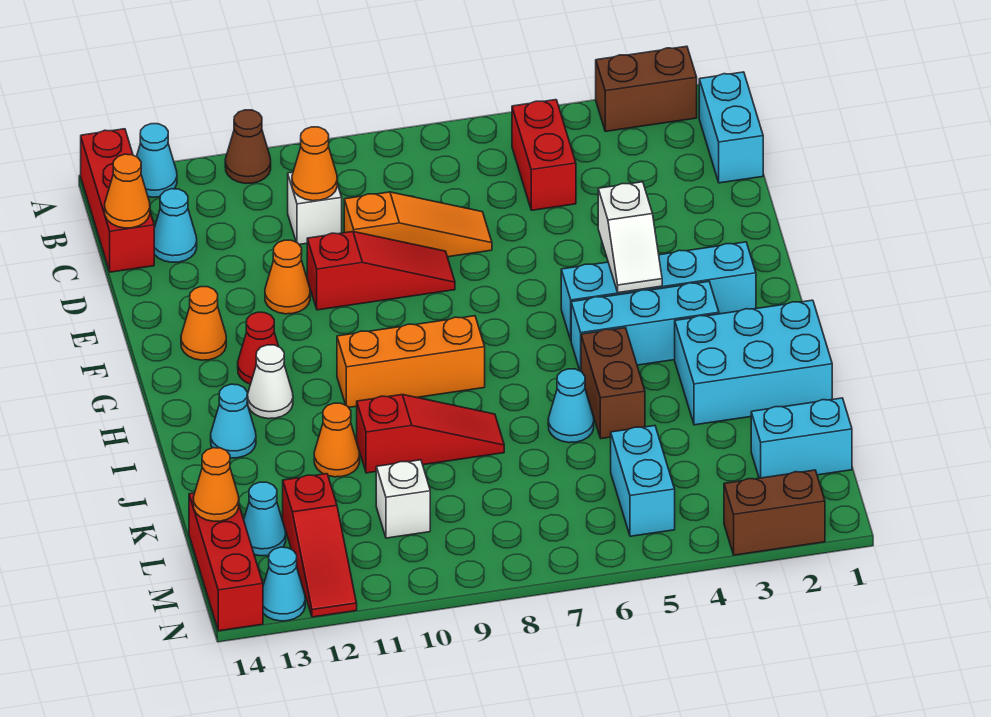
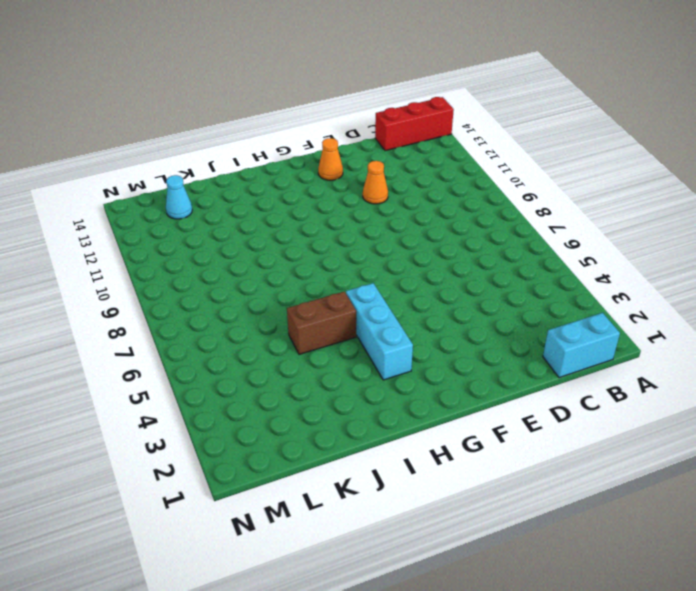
none -> brown brick A2:A3 level 1
none -> brown cone A11 level 1
none -> cyan cone A13 level 1
none -> red brick B5:C5 level 1

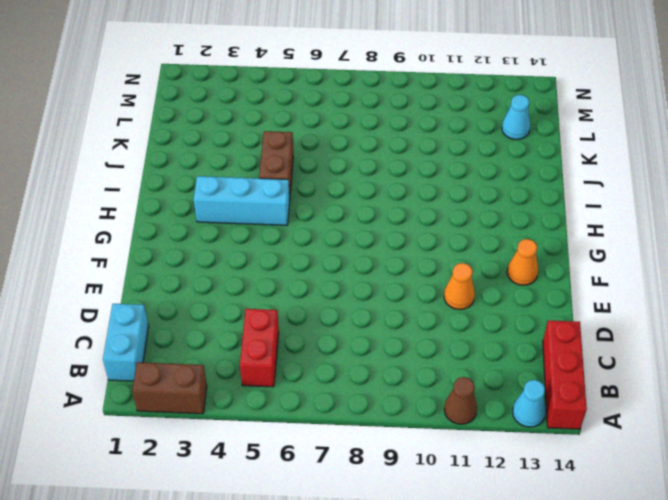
none -> white brick C10 level 1
none -> cyan cone C13 level 1
none -> orange slope D7:D9 level 1 top 9
none -> red slope E8:E10 level 1 top 10

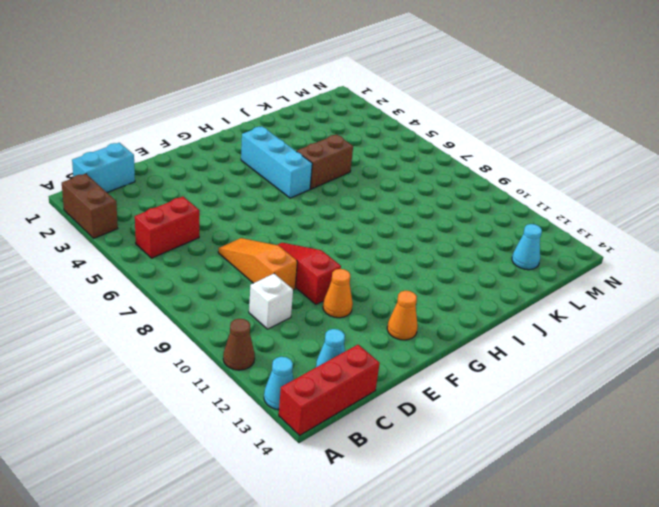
none -> cyan brick G2:G5 level 1
none -> red cone G12 level 1
none -> orange brick H8:H10 level 1
none -> white cone H12 level 1

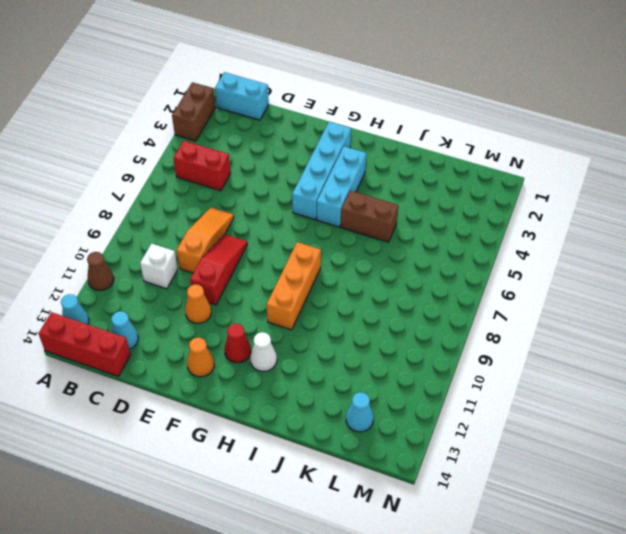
none -> cyan brick I1:J3 level 1
none -> cyan cone I13 level 1
none -> cyan cone J6 level 1
none -> red slope J8:J10 level 1 top 10

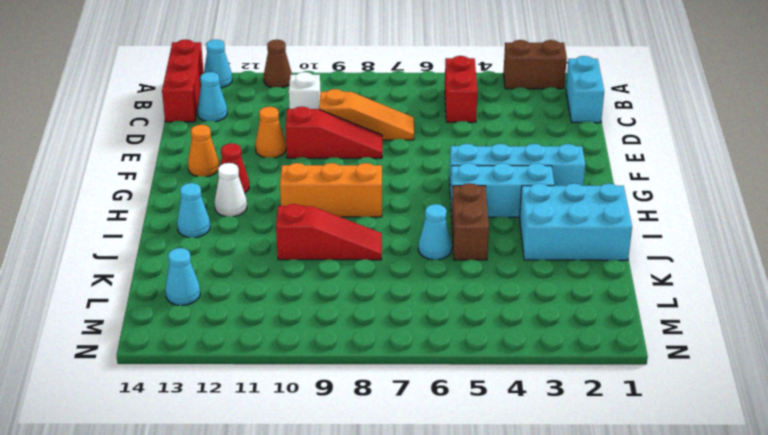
none -> orange cone J11 level 1
none -> cyan brick L1:L2 level 1
none -> cyan brick L5:M5 level 1
none -> white brick L10 level 1

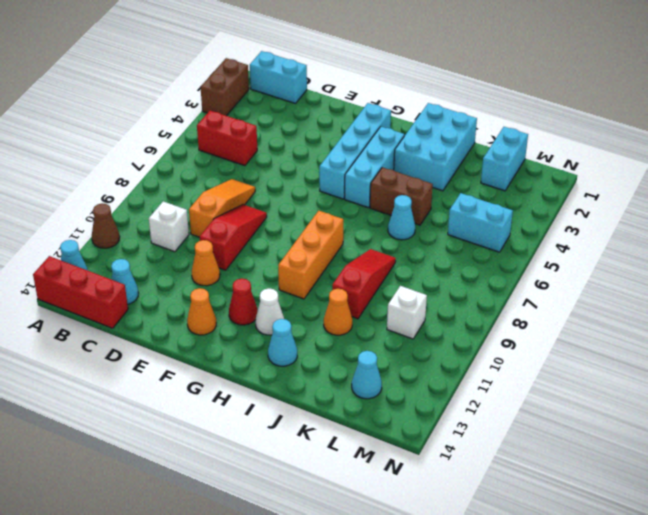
none -> red slope L12:N12 level 1 top L
none -> red brick L14:N14 level 1
none -> brown brick N2:N3 level 1
none -> cyan cone N13 level 1

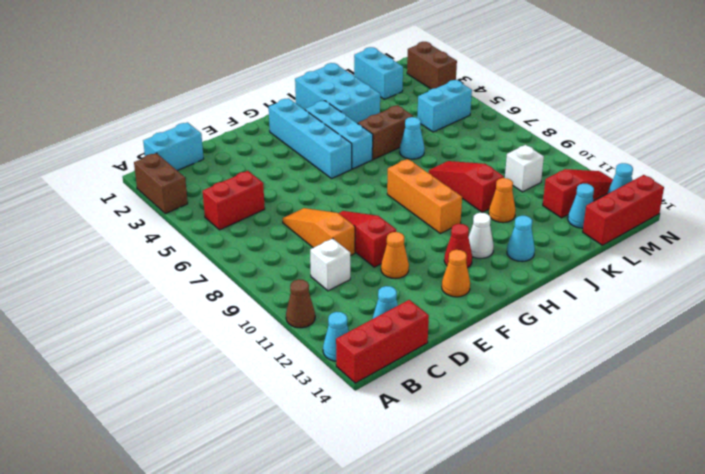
none -> orange cone C10 level 2
none -> orange cone C14 level 2
none -> white slope F4:G4 level 2 top F
none -> orange cone L14 level 2

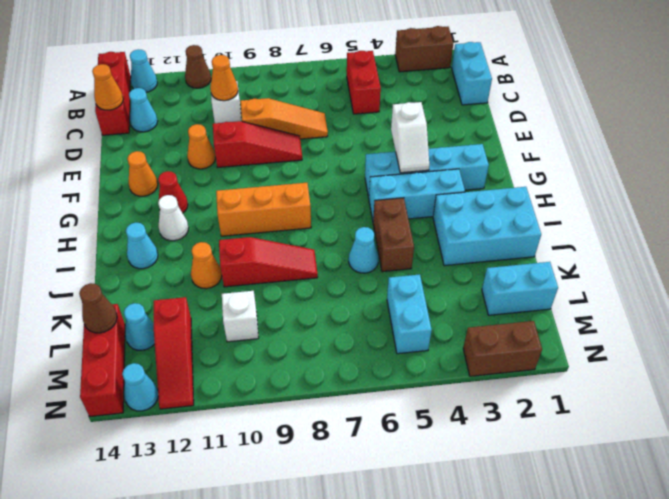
brown cone L14 level 2 -> orange cone L14 level 2

